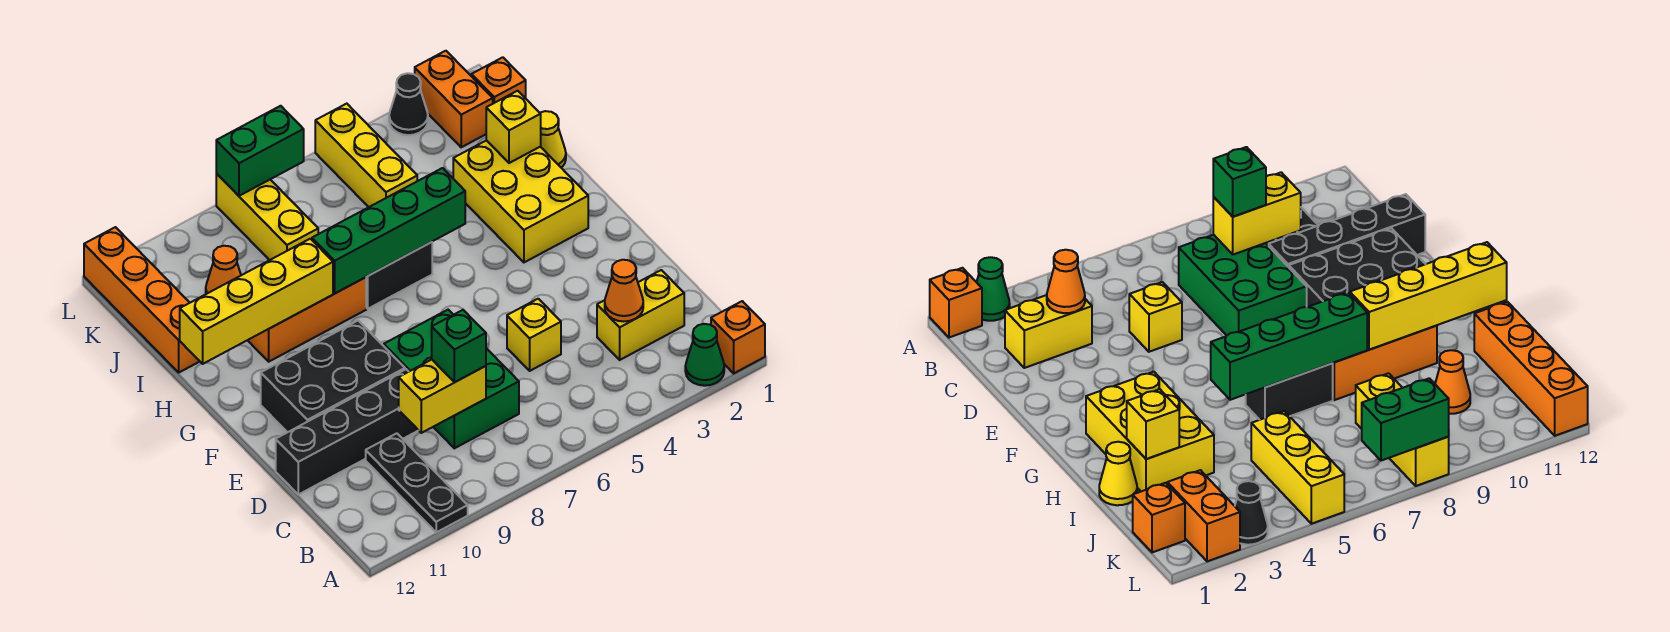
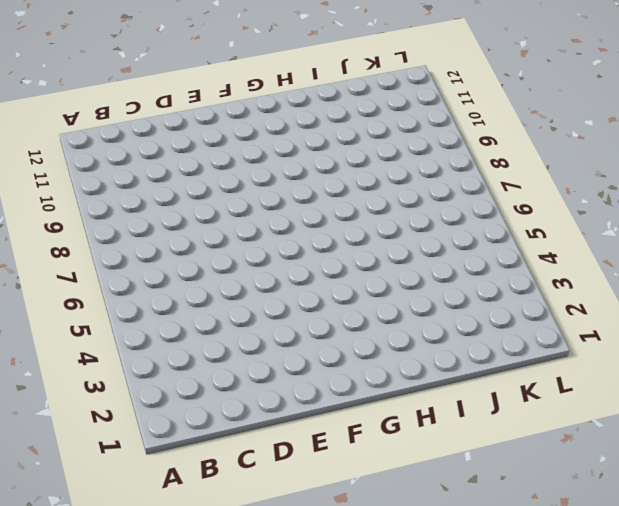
none -> orange brick A1 level 1
none -> green cone A2 level 1
none -> black plate A10:C10 level 1

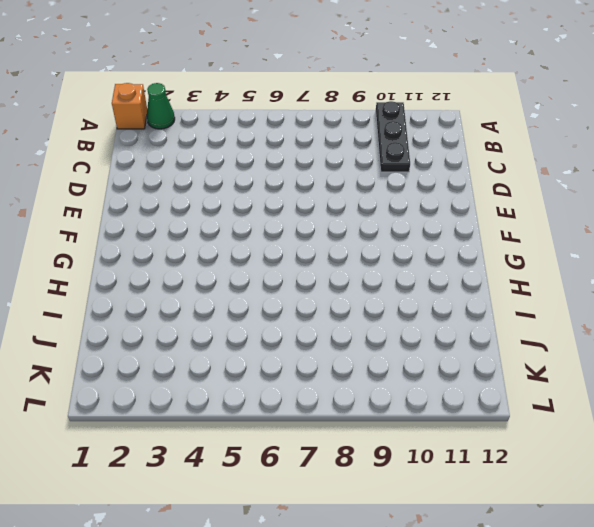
none -> yellow brick C2:C3 level 1
none -> green brick C7:E8 level 1
none -> yellow brick D5 level 1

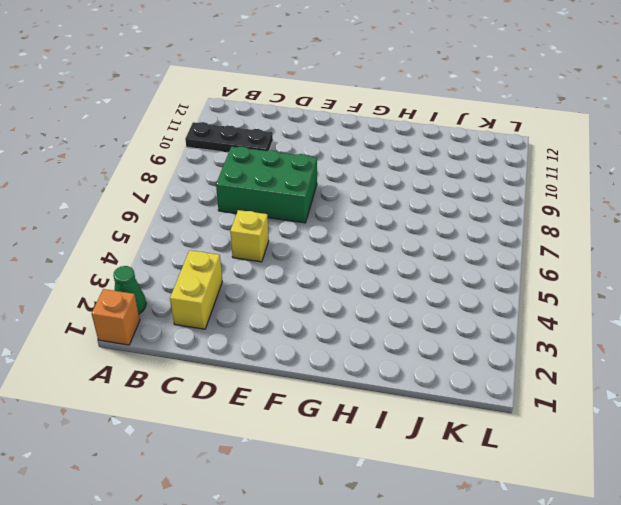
none -> black brick D9:D12 level 1
none -> black brick E9:F11 level 1
none -> yellow brick G2:I3 level 1

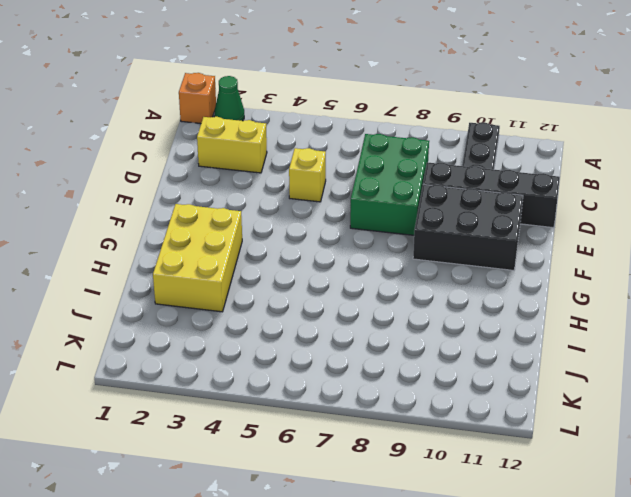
none -> black brick H6:H7 level 1
none -> orange brick H8:H10 level 1
none -> yellow cone I1 level 1

